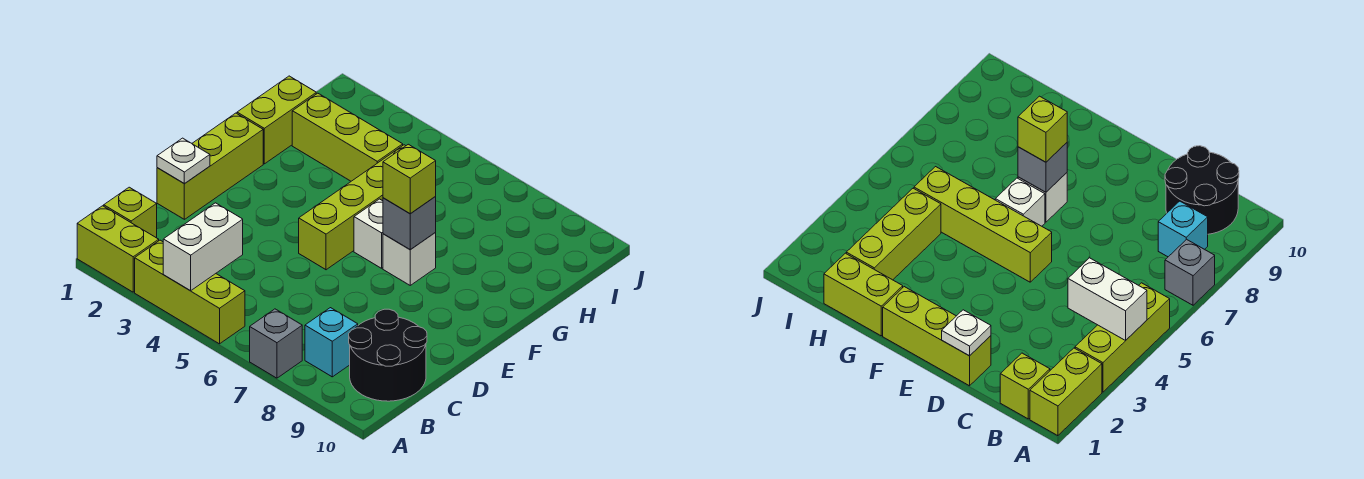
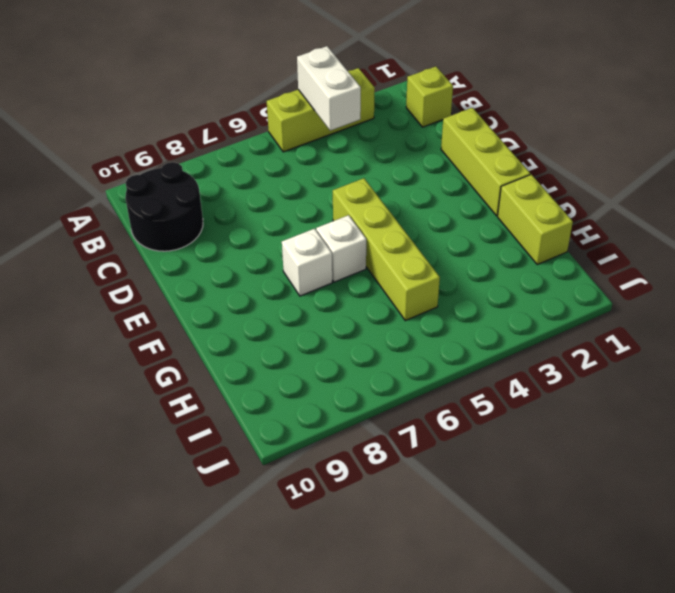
none -> lime brick A1:A2 level 1
none -> grey brick A7 level 1
none -> cyan brick B8 level 1

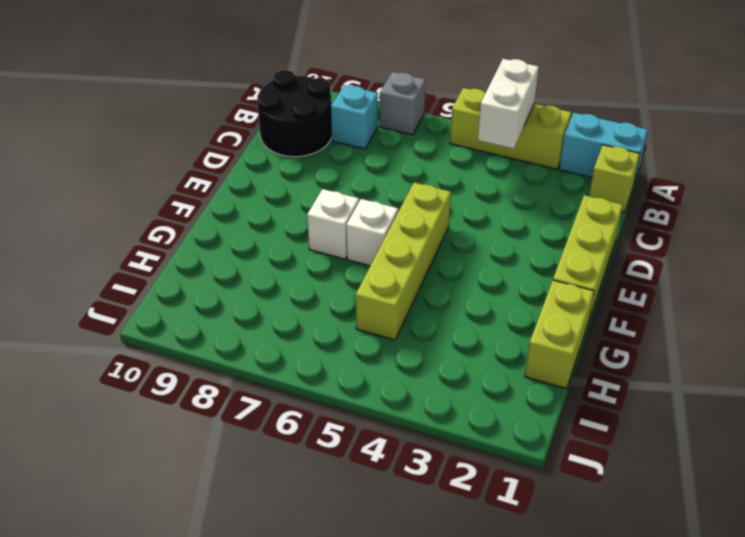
cyan brick A1:A2 level 1 -> lime brick A1:A2 level 1
none -> lime brick H2:H4 level 1
none -> white plate D1 level 2
none -> grey brick F7 level 2

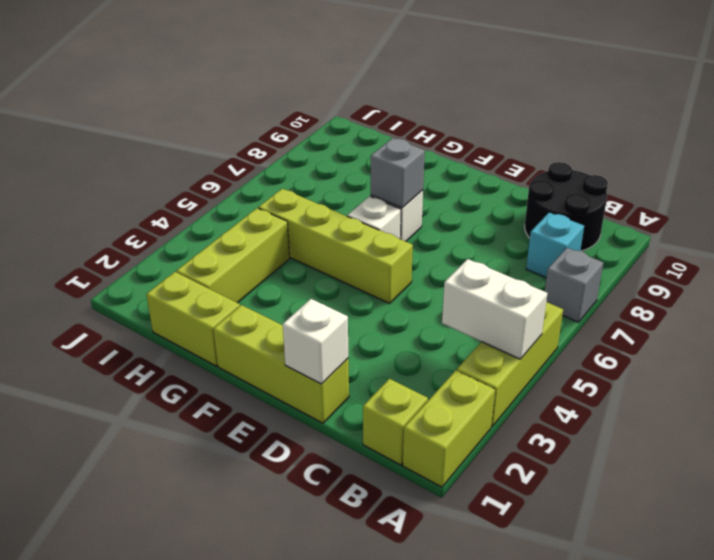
white brick D1 level 2 -> white plate D1 level 2
none -> lime brick F7 level 3

